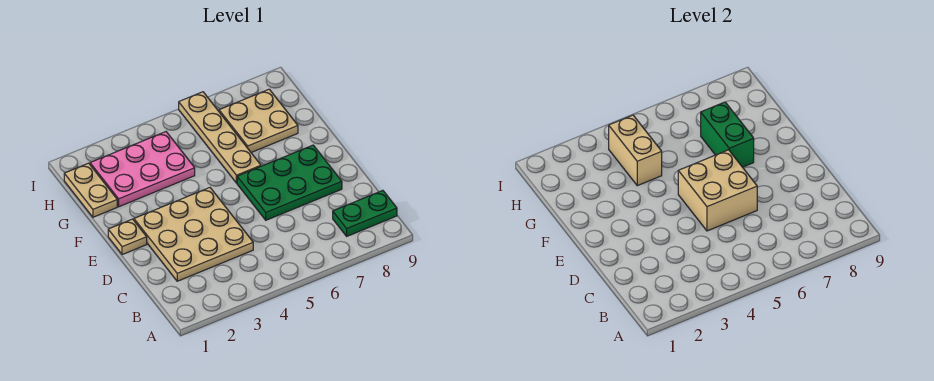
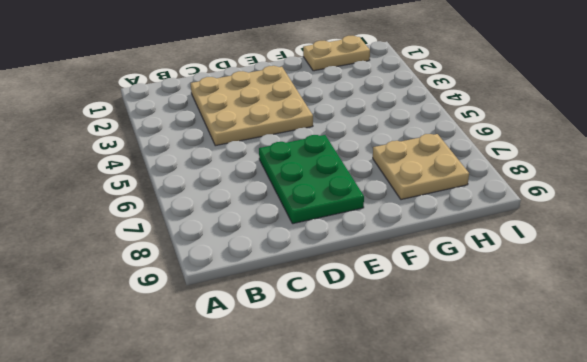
none -> green plate B8:B9 level 1
none -> tan plate E1 level 1

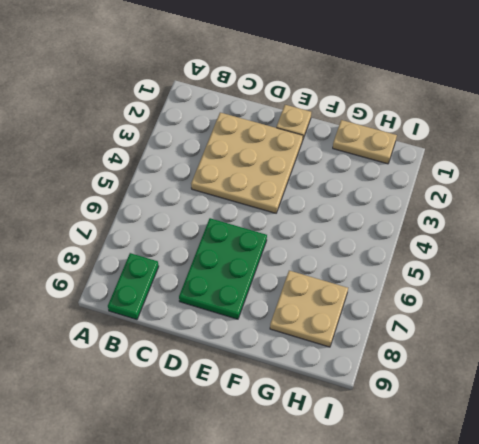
none -> tan plate F6:I6 level 1
none -> pink plate G2:H4 level 1

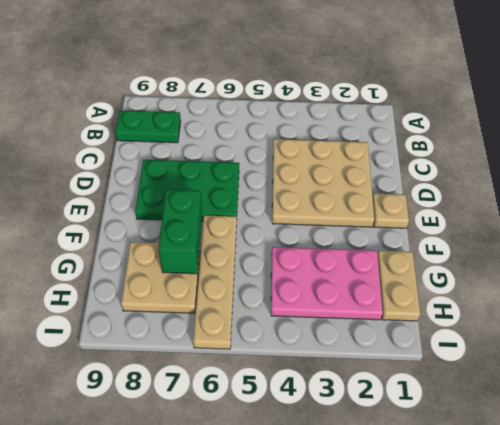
none -> tan brick D5:E6 level 2
none -> tan brick G4:H4 level 2

